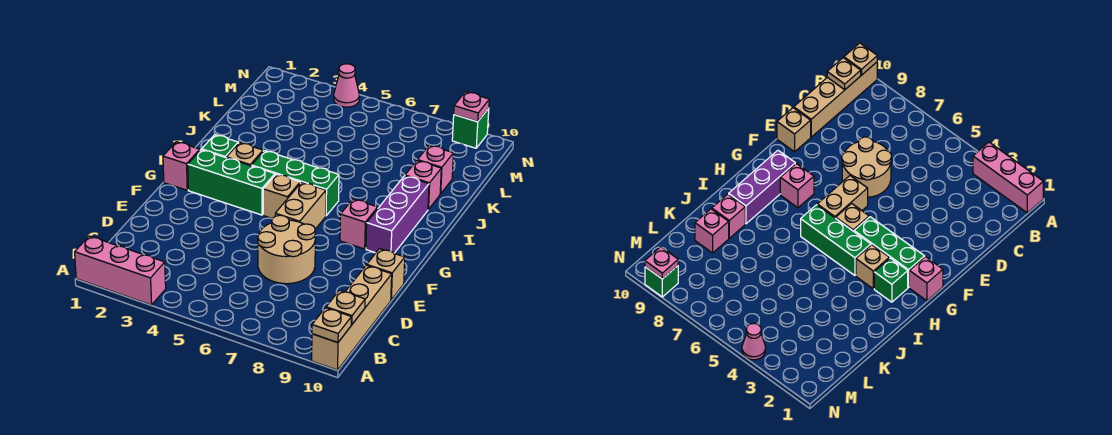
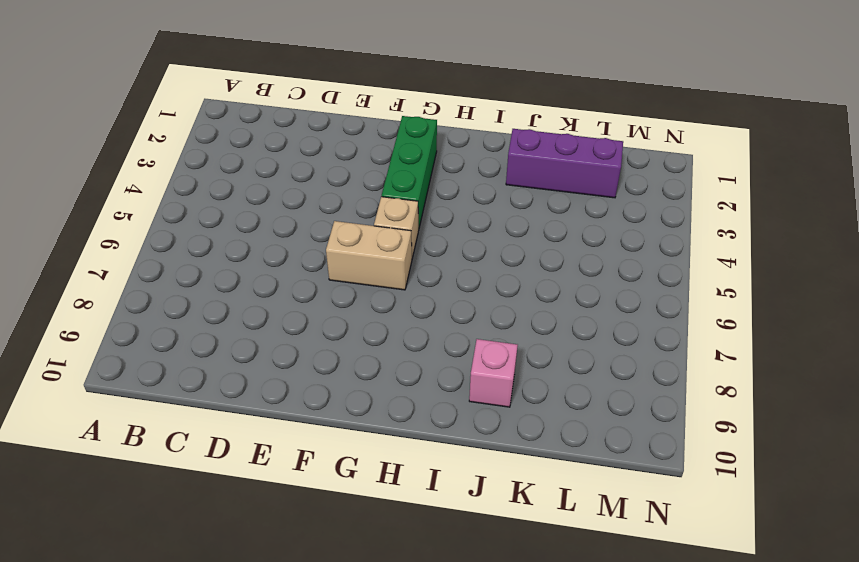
purple brick J2:L2 level 1 -> purple brick G9:I9 level 1
none -> pink brick A1:A3 level 1
none -> tan brick A10:D10 level 1
none -> tan round brick D6:E7 level 1

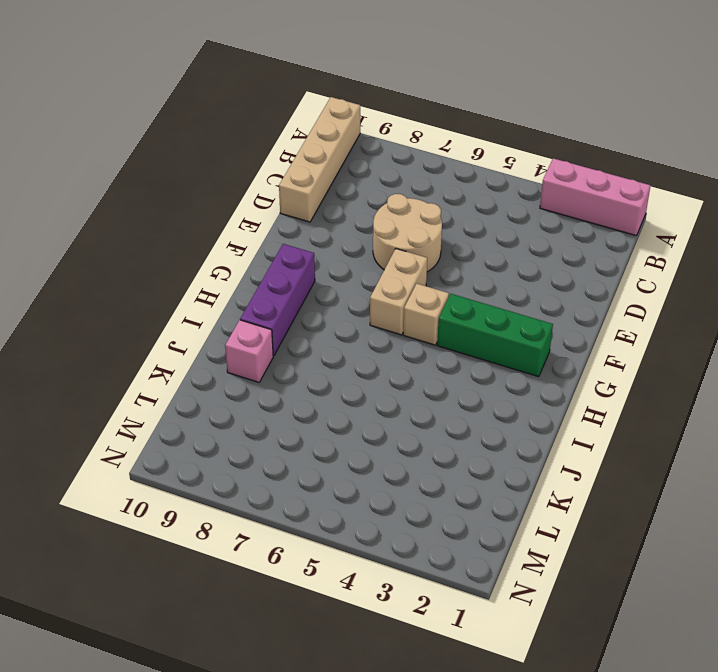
none -> tan brick E10 level 1
none -> pink brick G1 level 1
none -> pink brick G8 level 1

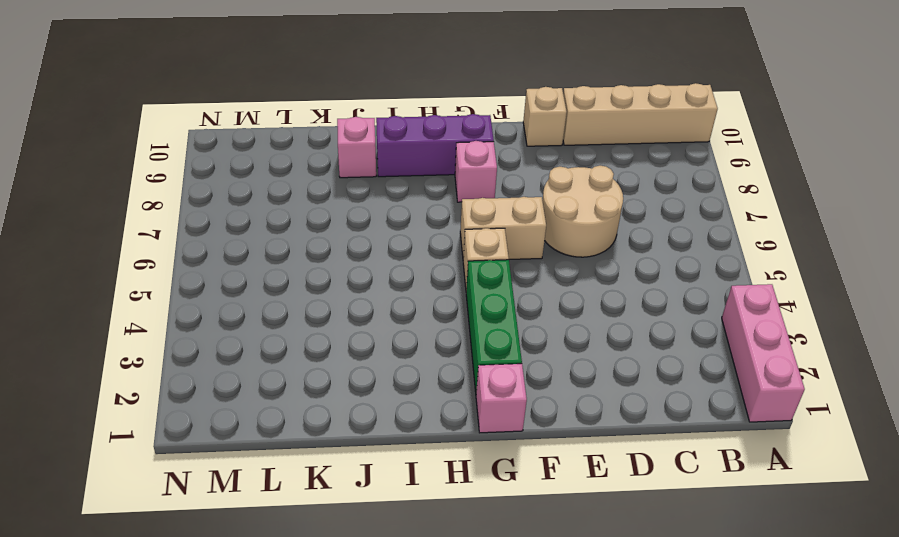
none -> green brick H2 level 1
none -> tan brick H3 level 1
none -> green brick H4:H6 level 1

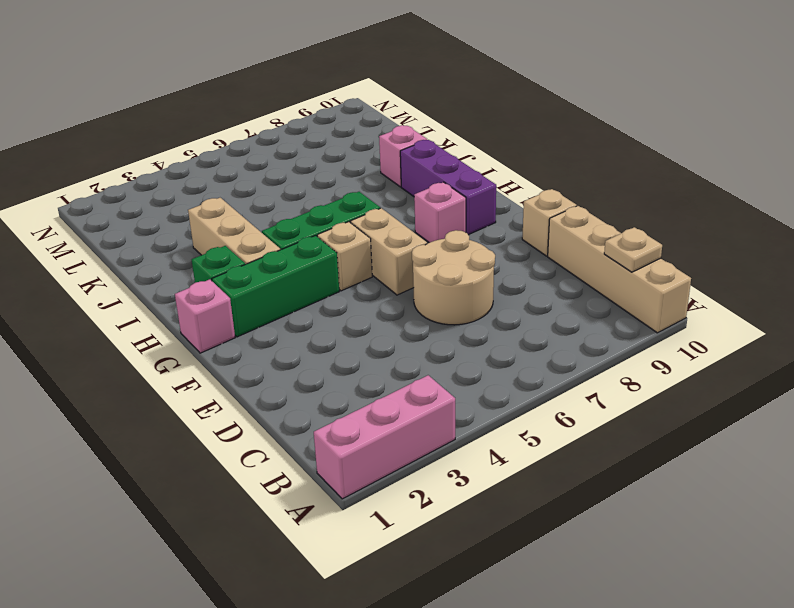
tan brick H3:J3 level 1 -> tan brick H3 level 1
none -> pink brick K9 level 1
none -> pink cone N4 level 1
none -> green brick N9 level 1

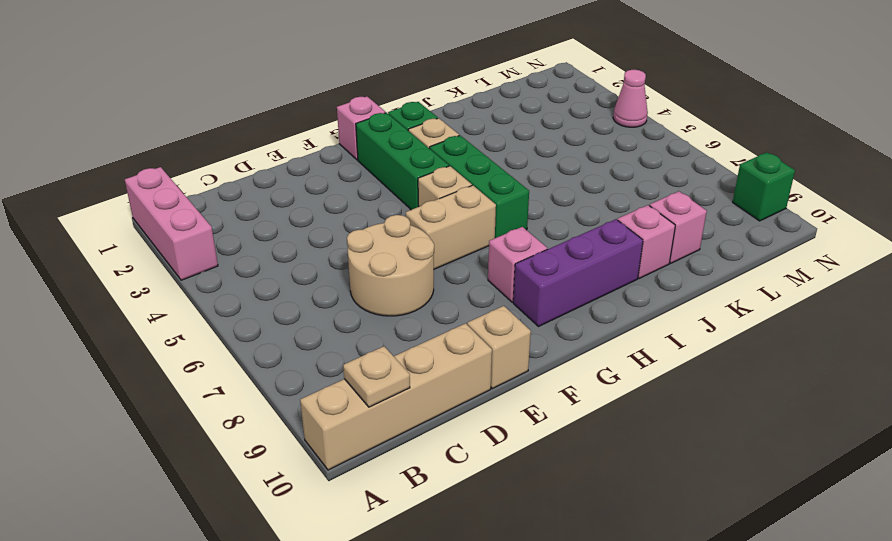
none -> tan plate A10 level 2
none -> pink plate N9 level 2

